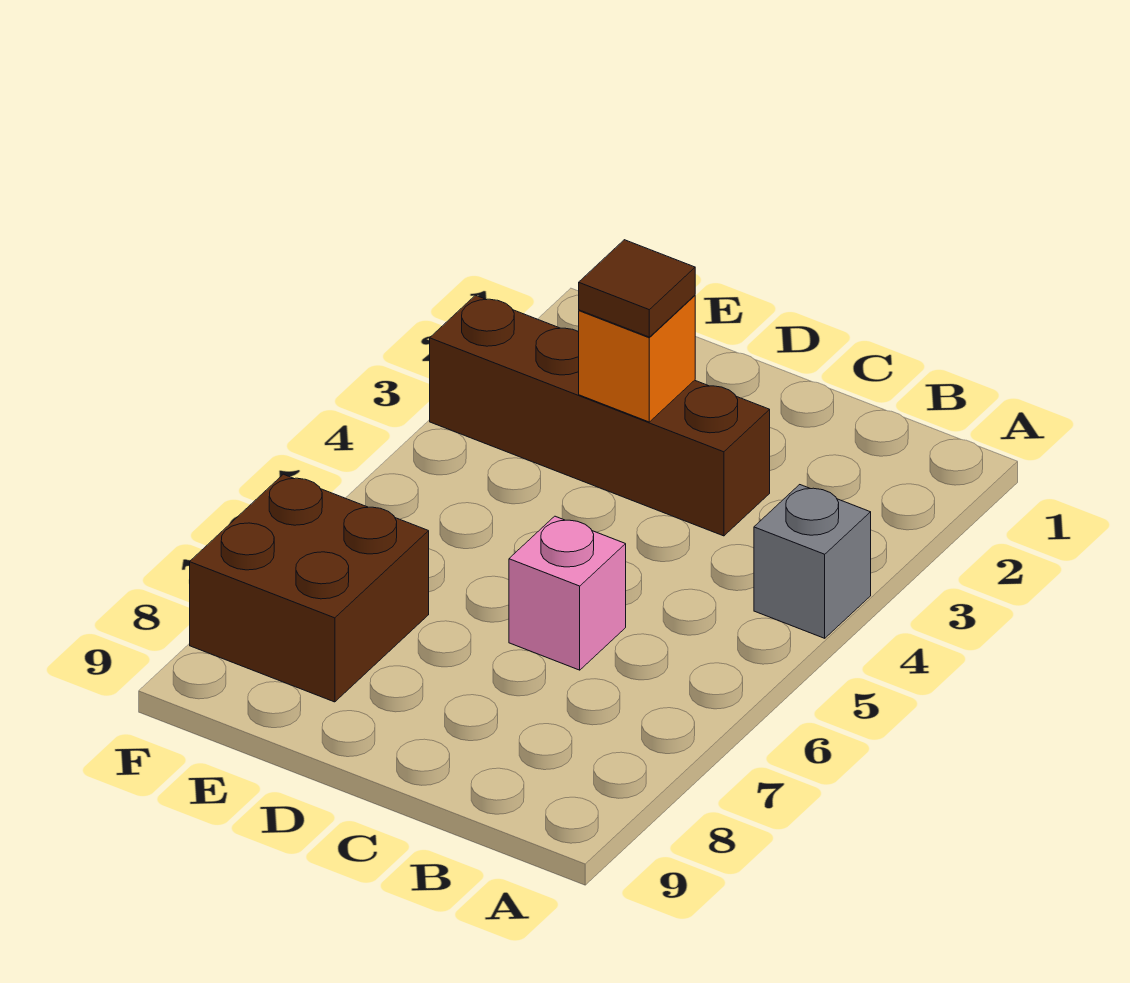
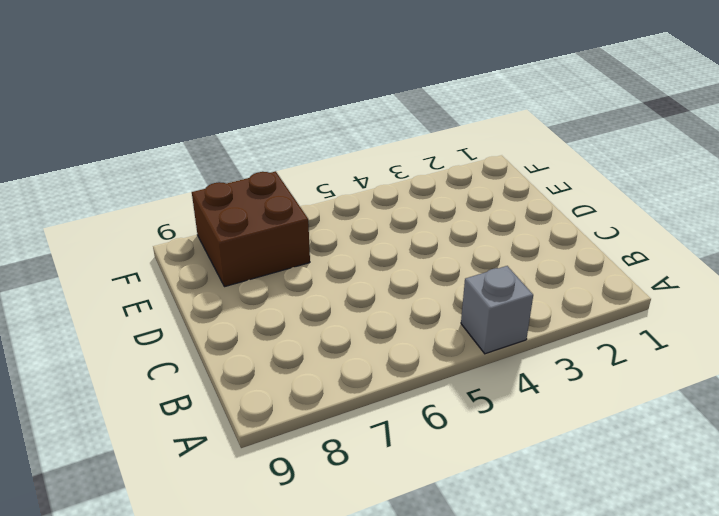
none -> brown brick C3:F3 level 1
none -> pink brick C6 level 1

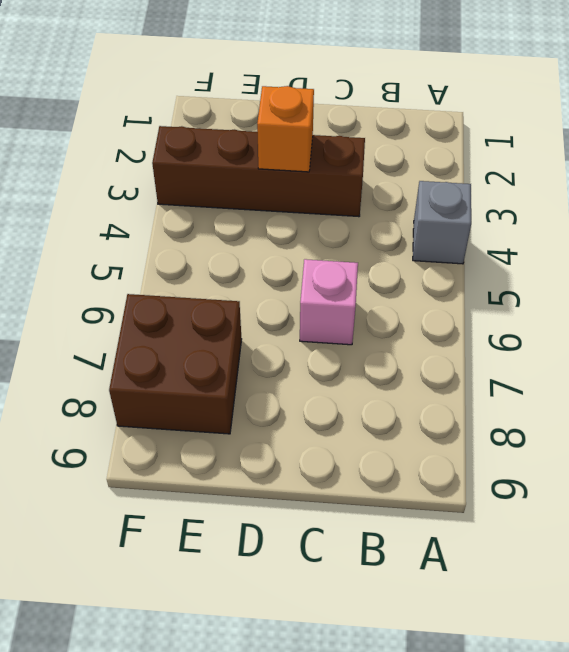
none -> brown tile D3 level 3

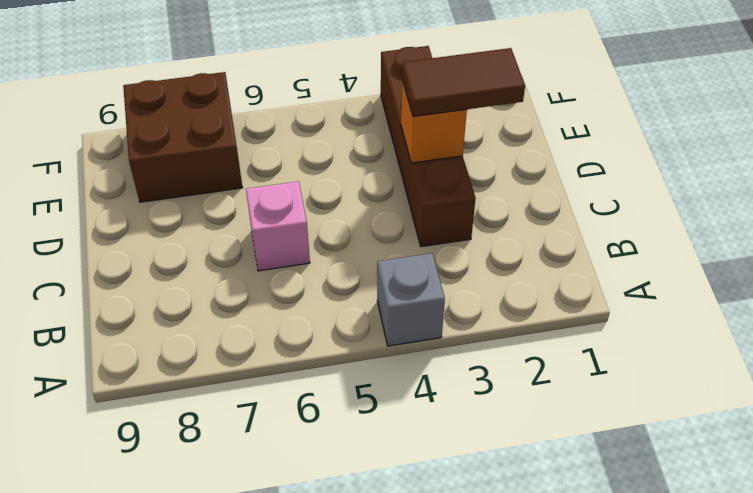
brown tile D2:D3 level 3 -> brown tile D3 level 3

